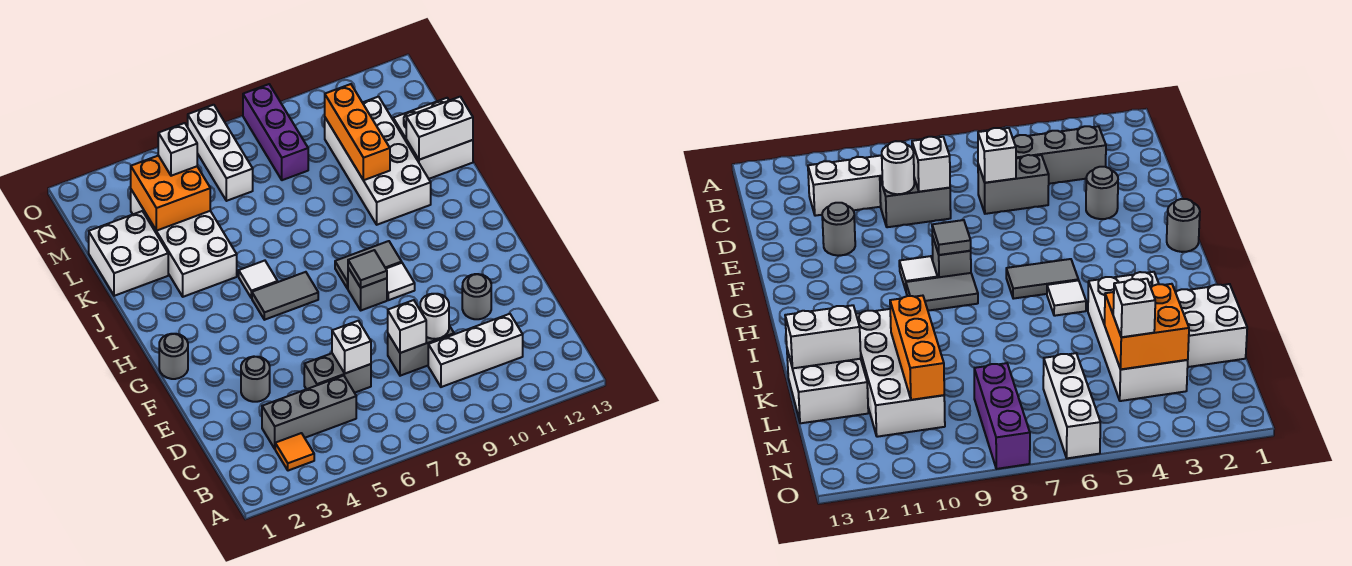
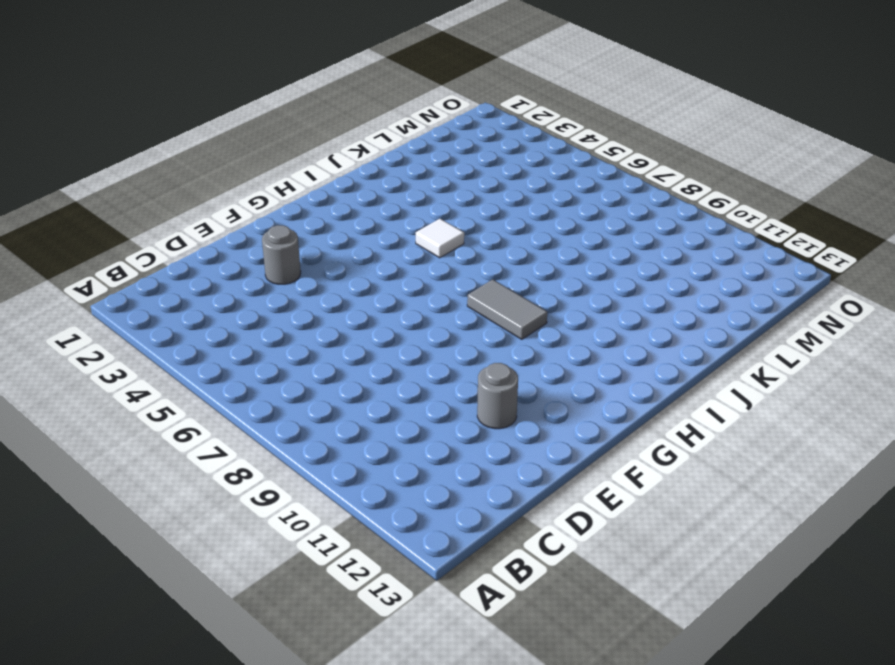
none -> orange tile B3 level 1
none -> grey brick C3:C5 level 1
none -> white brick C9:C11 level 1

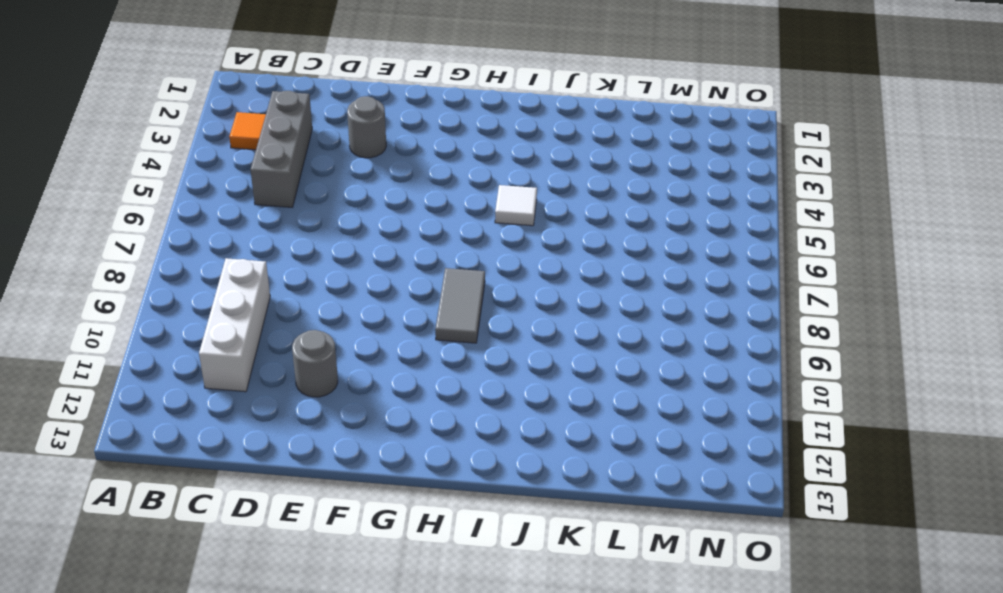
none -> grey brick D5:D6 level 1
none -> grey brick D8:D9 level 1
none -> grey round brick G1 level 1

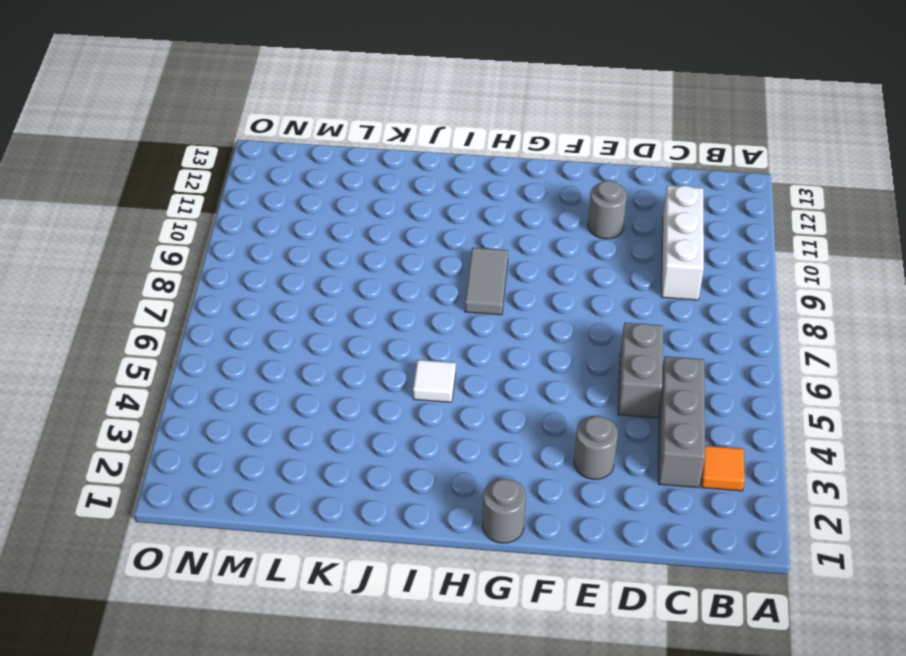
none -> grey brick D8:D9 level 1
none -> grey brick G8 level 1
none -> white tile G9 level 1

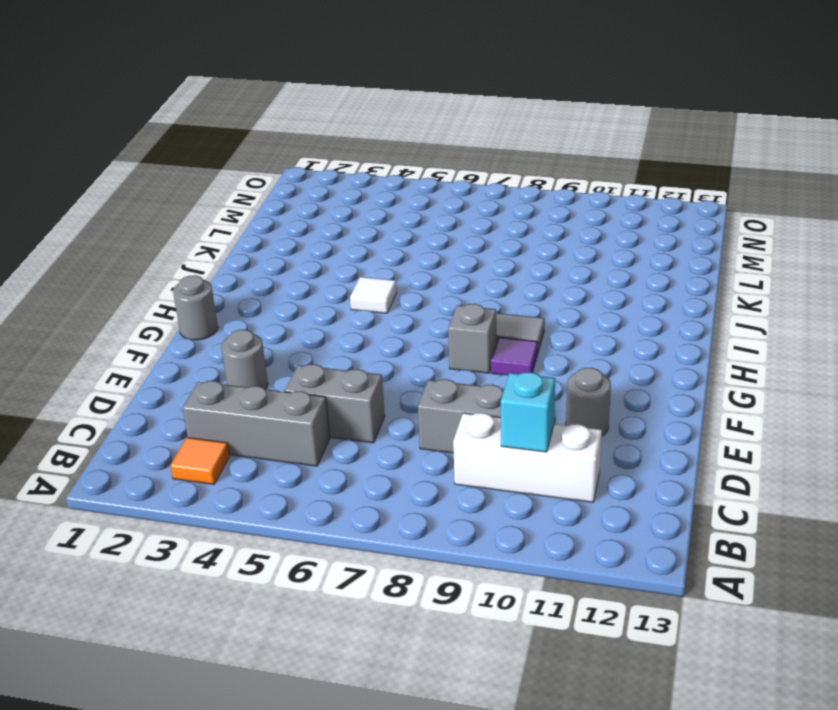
cyan brick C10 level 2 -> none
purple tile G9 level 1 -> white tile G9 level 1
none -> grey tile H5:H6 level 1
none -> white brick J3:M4 level 1
none -> white brick J10:M11 level 1

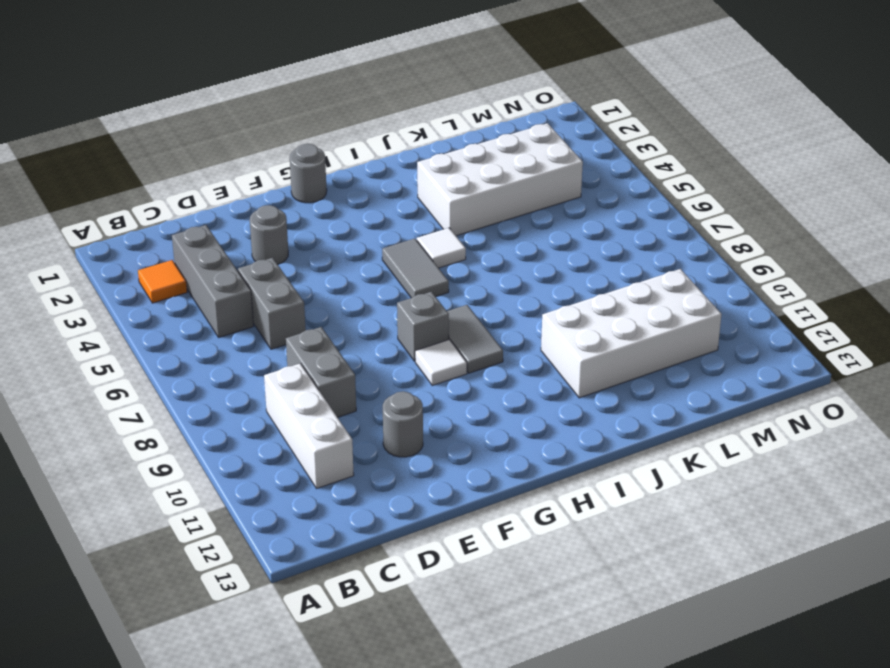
none -> white brick K1:L2 level 1
none -> white brick K12:L13 level 1
none -> white brick M6:O6 level 1

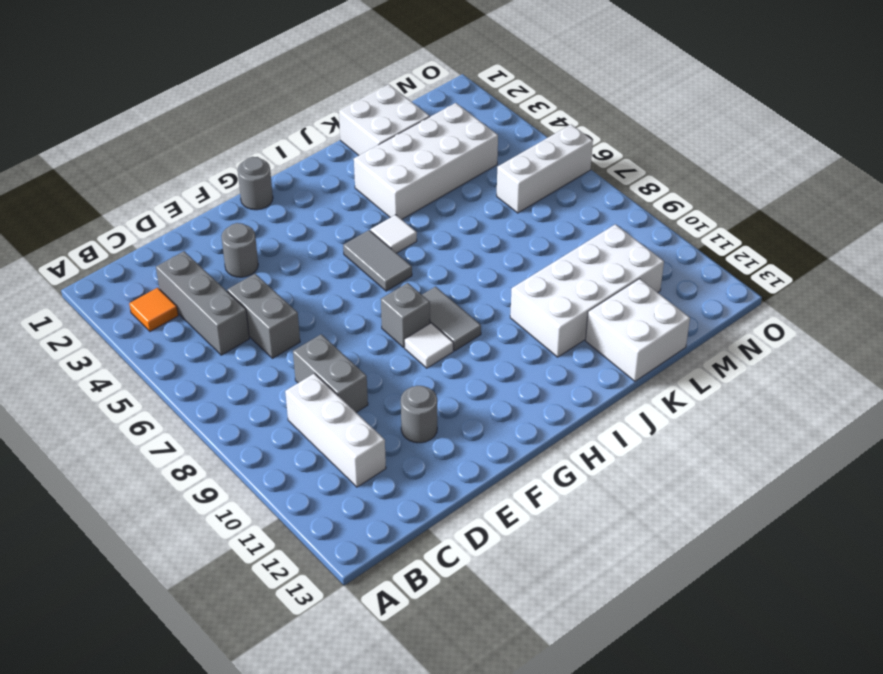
none -> purple brick M8:O8 level 1
none -> white brick D6 level 2
none -> white brick D8 level 2

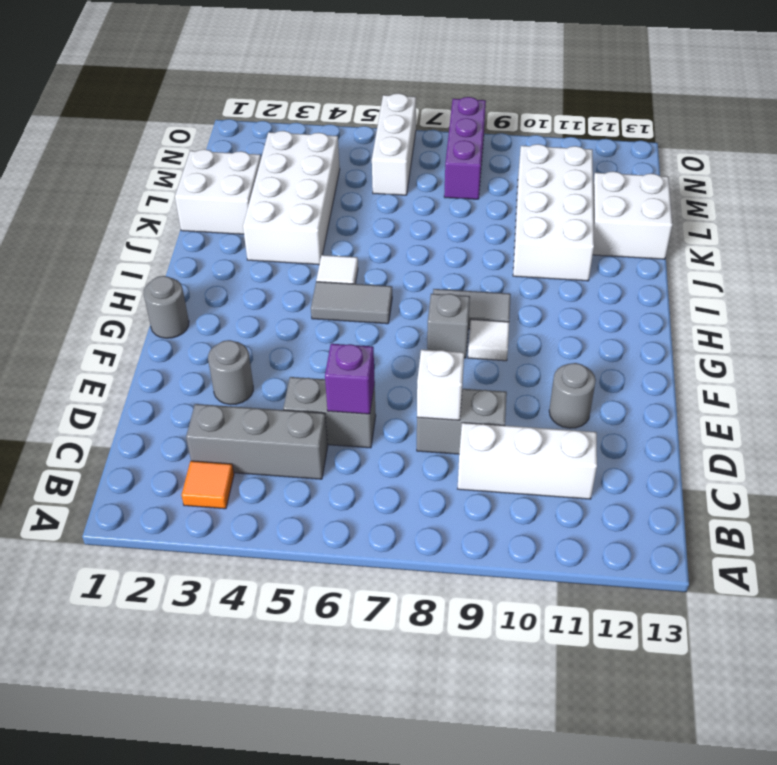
purple brick D6 level 2 -> white brick D6 level 2
none -> white round brick D9 level 2
none -> grey tile G8 level 2
none -> orange brick K10:M10 level 2

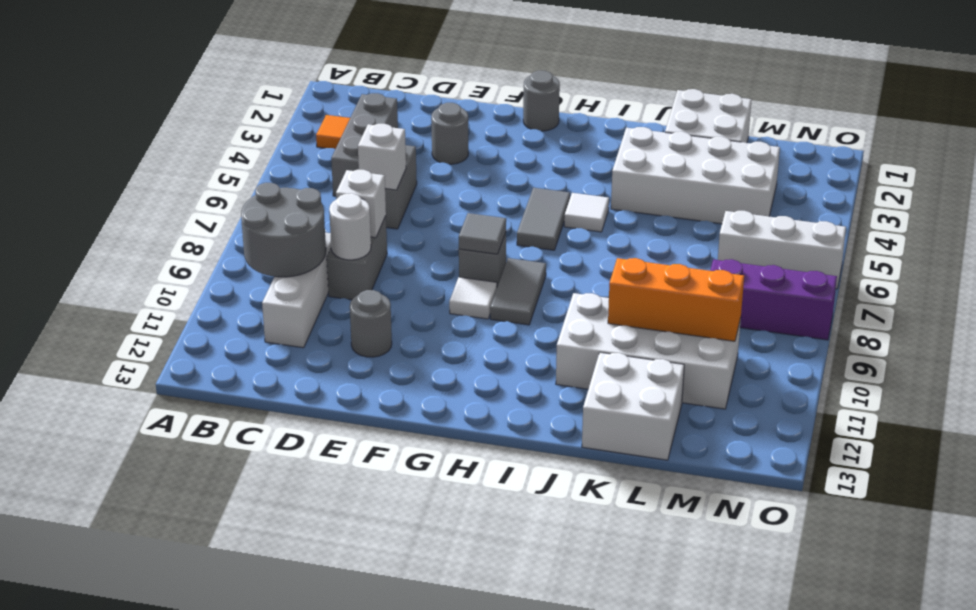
grey round brick B9:C10 level 2 -> none
none -> white brick K12:K13 level 2
none -> orange brick L3:M4 level 2
none -> white brick M4 level 3

